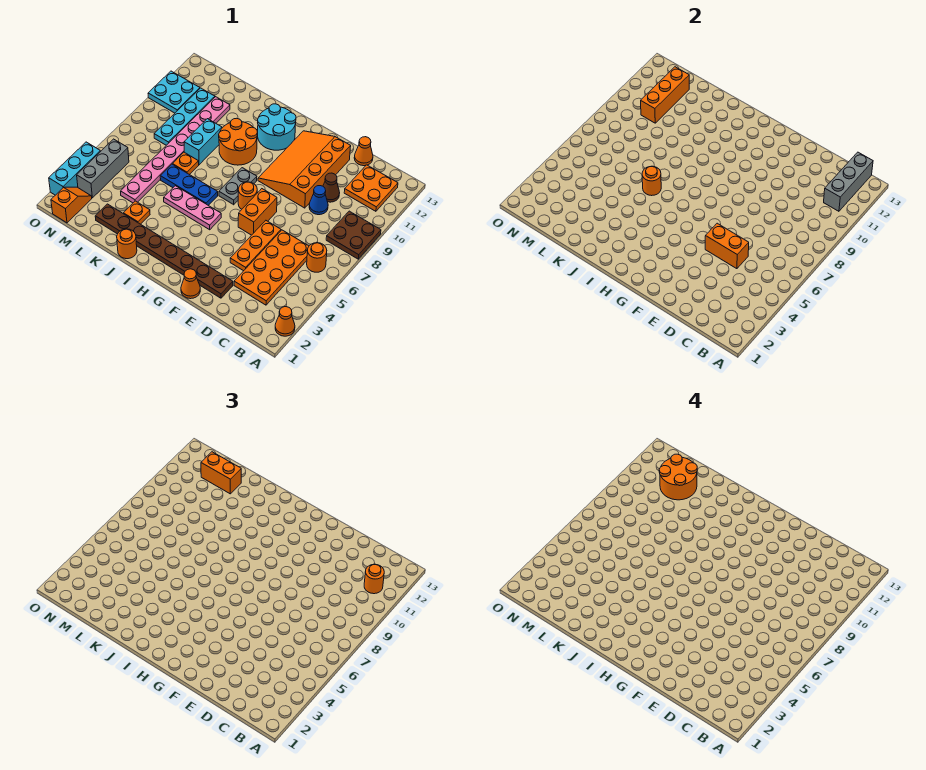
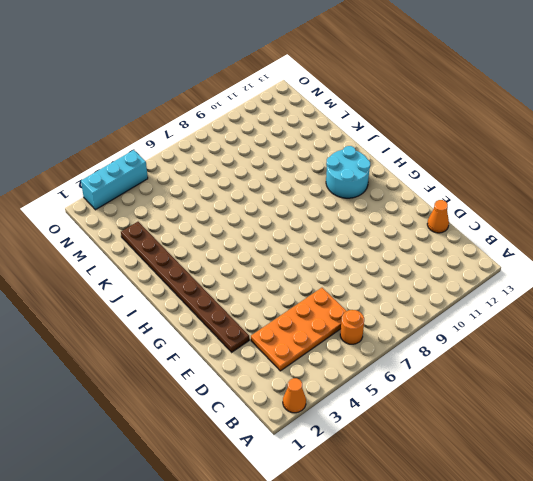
none -> brown plate A8:B9 level 1
none -> orange plate B11:C12 level 1
none -> blue cone D9 level 1
none -> brown cone D10 level 1

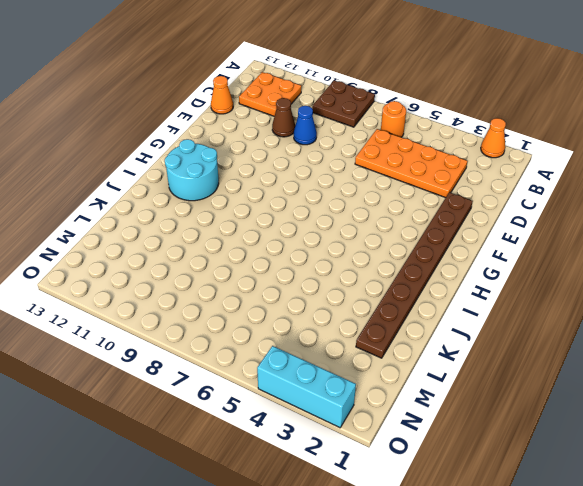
none -> orange plate E4:E6 level 1
none -> orange slope E9:G12 level 1 top E
none -> orange cone F1 level 1
none -> orange brick F6:F7 level 1

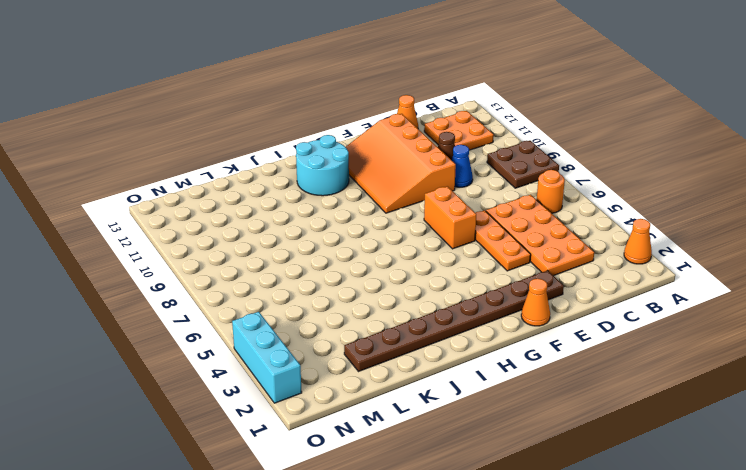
none -> orange round brick G7 level 1
none -> pink plate H5:J5 level 1
none -> grey plate H7:H8 level 1
none -> blue plate I6:K6 level 1

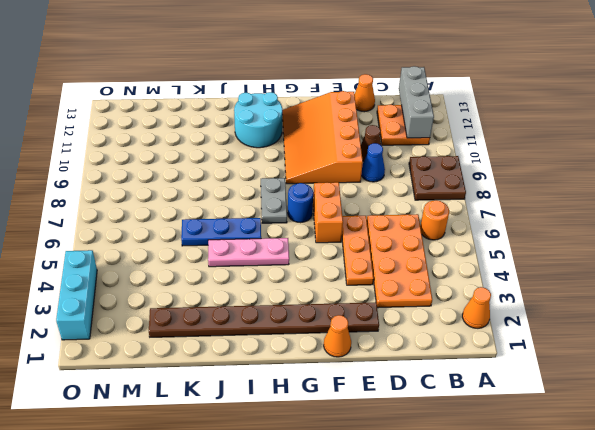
blue round brick G7 level 1 -> orange round brick G7 level 1
none -> orange round brick I9:J10 level 1
none -> orange round brick J1 level 1
none -> orange plate K3 level 1
none -> orange plate K7 level 1

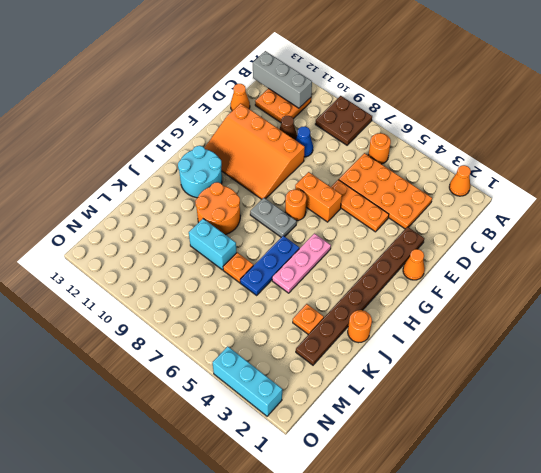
none -> pink plate L4:L11 level 1
none -> cyan plate M8:M11 level 1
none -> orange slope N1:N2 level 1 top 1
none -> grey brick N3:N5 level 1

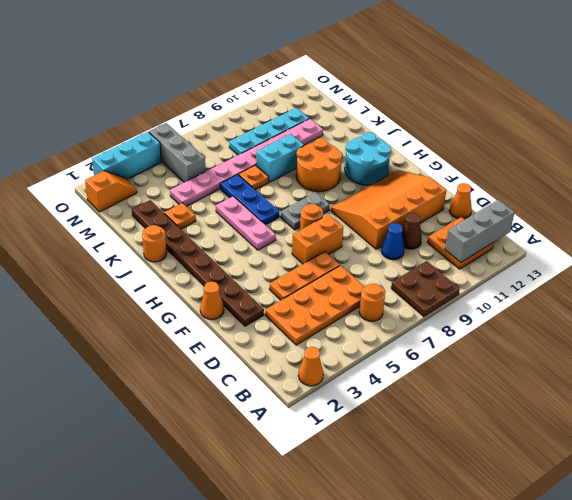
grey brick M5:O5 level 1 -> grey brick N3:N5 level 1
none -> cyan plate N10:O11 level 1
none -> orange brick D5:E5 level 2
none -> orange round brick J6 level 2
none -> orange brick M10:M12 level 2

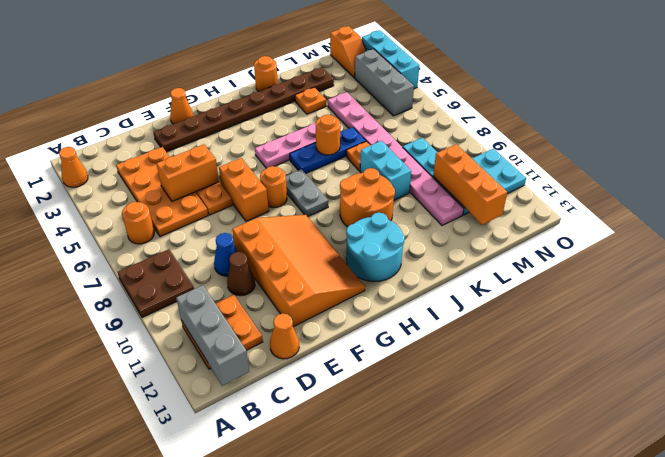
none -> orange round brick B11 level 3
none -> orange brick L12:M12 level 3
none -> orange round brick L11:M12 level 4

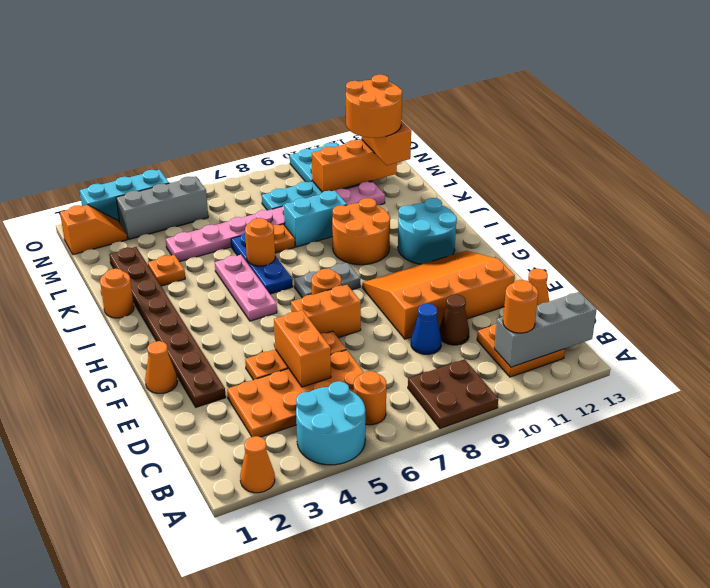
cyan round brick A4:B5 level 1 -> none

